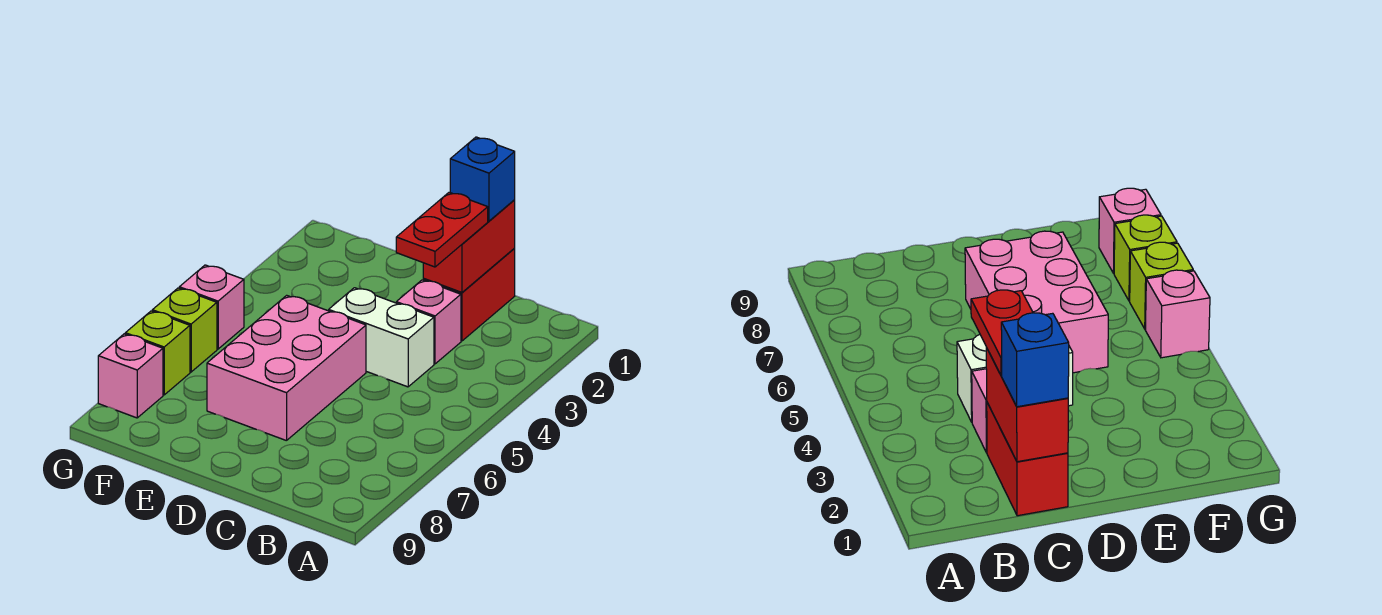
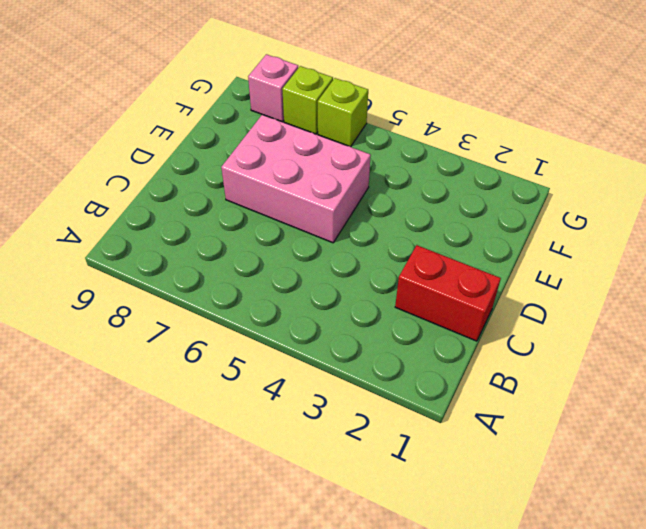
none -> pink brick C3 level 1
none -> white brick C4:D4 level 1

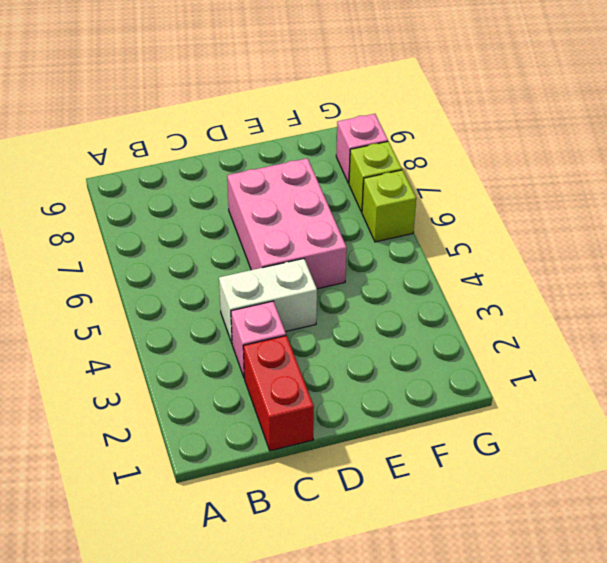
none -> pink brick G5 level 1
none -> red brick C1:C2 level 2

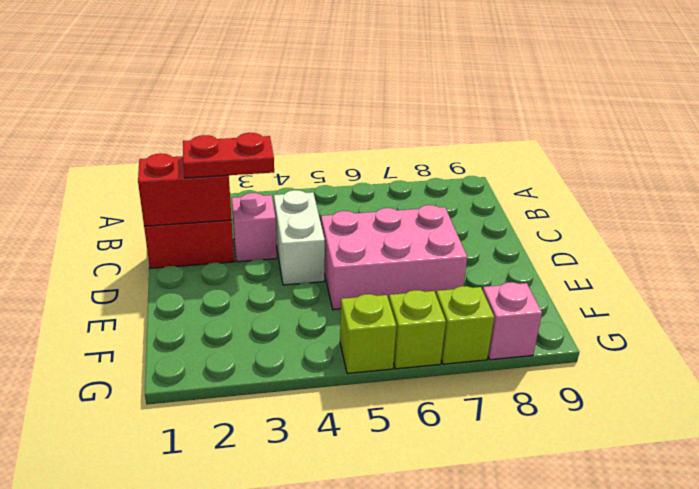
lime brick G5 level 1 -> pink brick G5 level 1
none -> blue brick C1 level 3

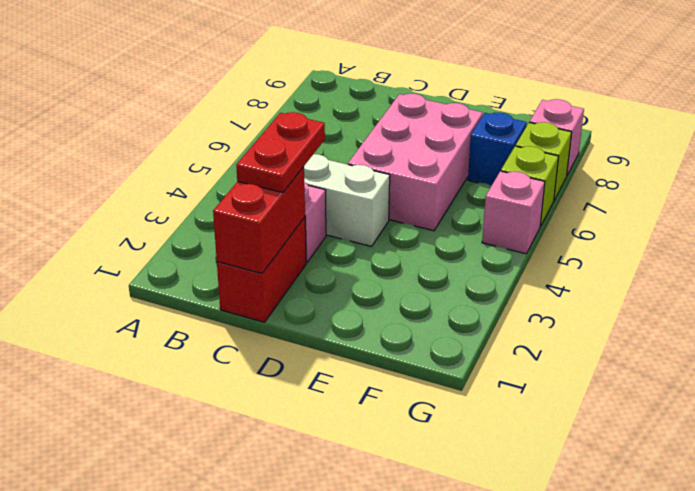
blue brick F7 level 1 -> blue brick C1 level 3

